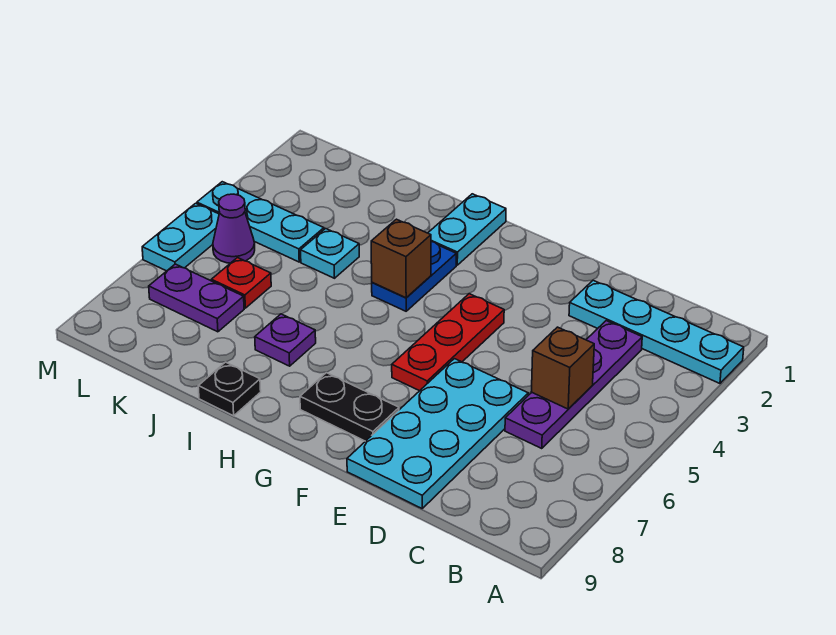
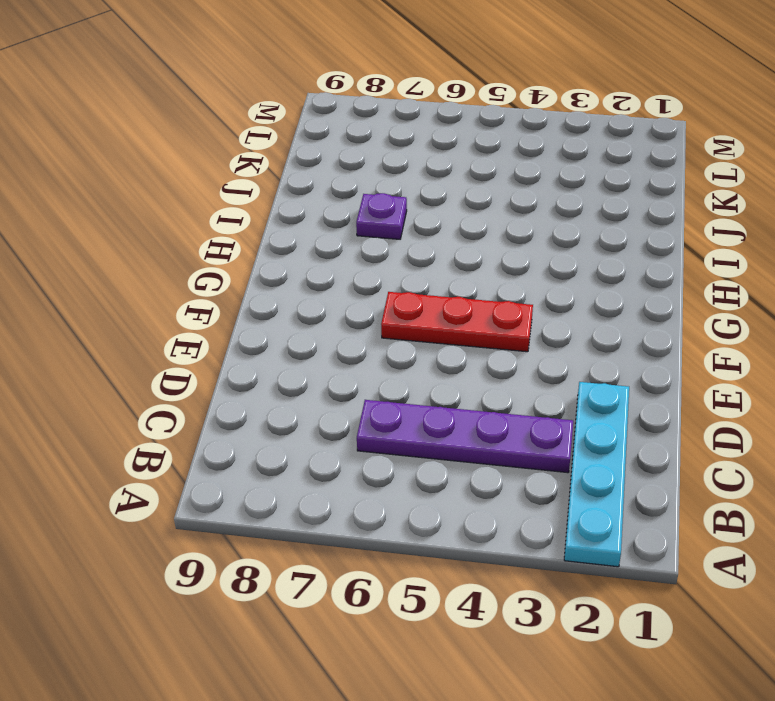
none -> cyan plate D6:E9 level 1
none -> black plate F8:G8 level 1
none -> cyan plate H1:H2 level 1

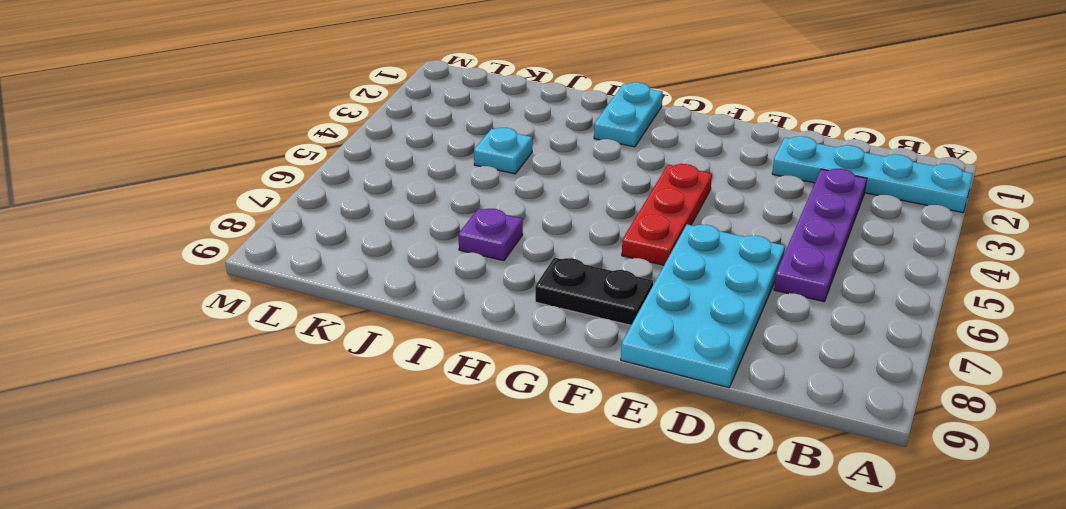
none -> blue plate H3:H4 level 1
none -> black plate I9 level 1
none -> cyan plate K4:M4 level 1

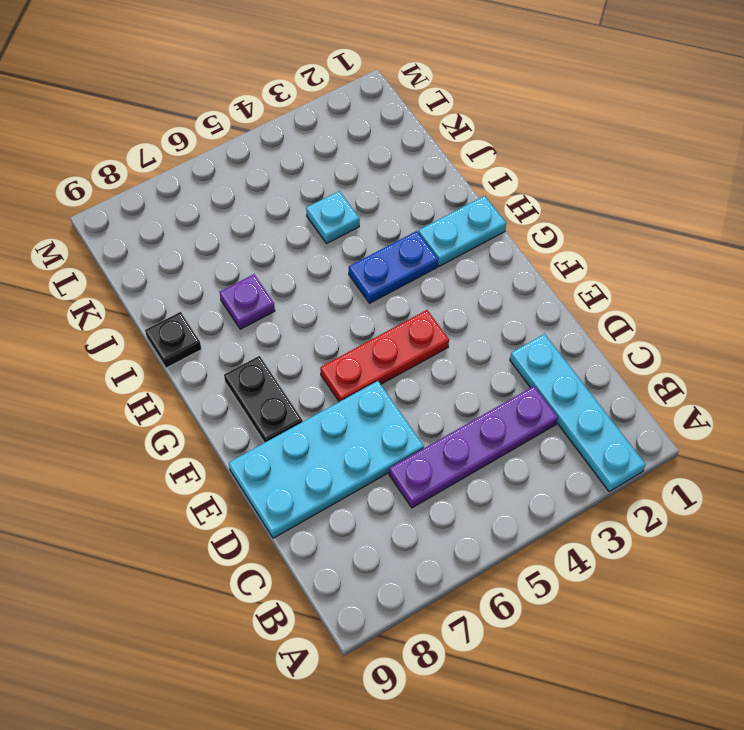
none -> cyan plate K4:M4 level 1
none -> red plate K6 level 1
none -> purple plate K7:L7 level 1

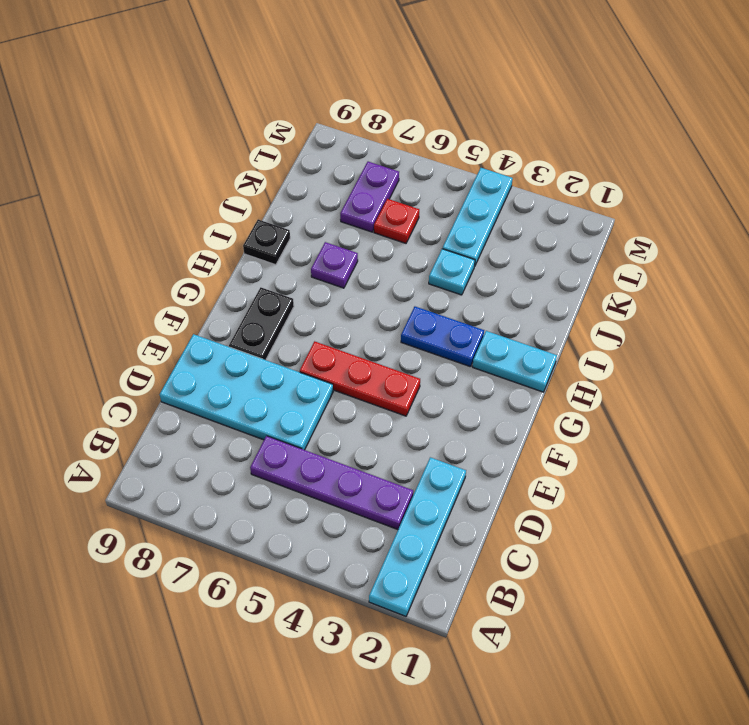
none -> purple cone L5 level 1
none -> cyan plate M5:M6 level 1
none -> brown brick C5 level 2

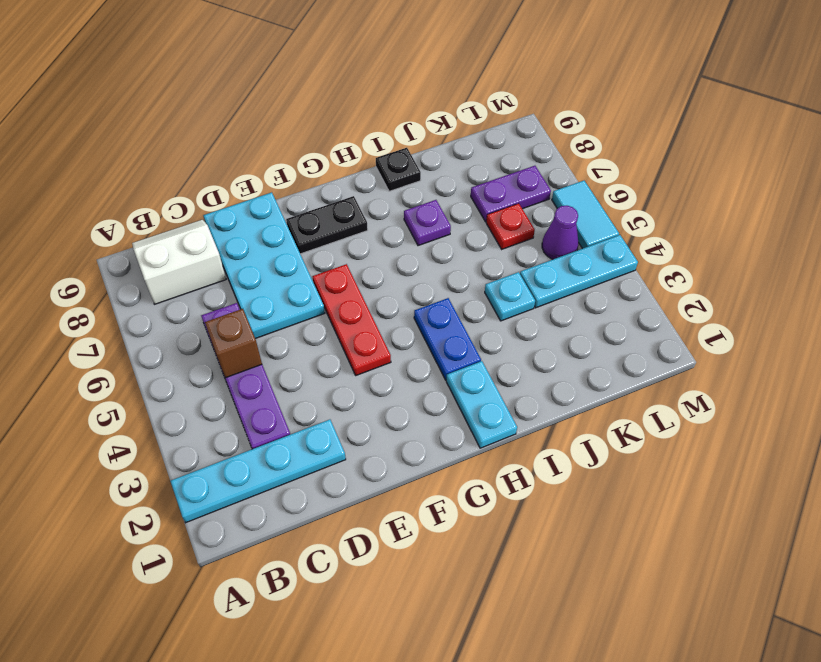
white slope B8:C9 level 1 top 8 -> none
cyan tile M5:M6 level 1 -> cyan plate M5:M6 level 1
none -> brown brick H4 level 2

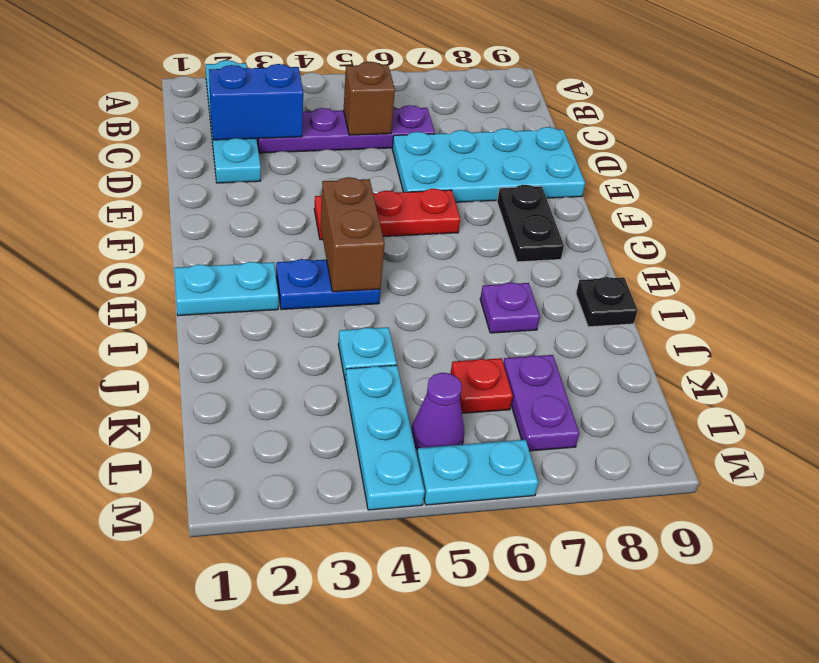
blue brick C2:C3 level 2 -> none
brown brick G4:H4 level 2 -> brown brick H4 level 2

